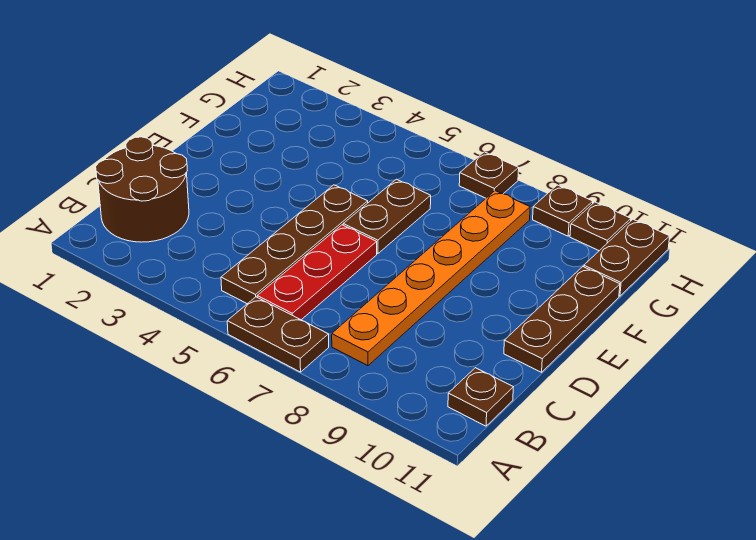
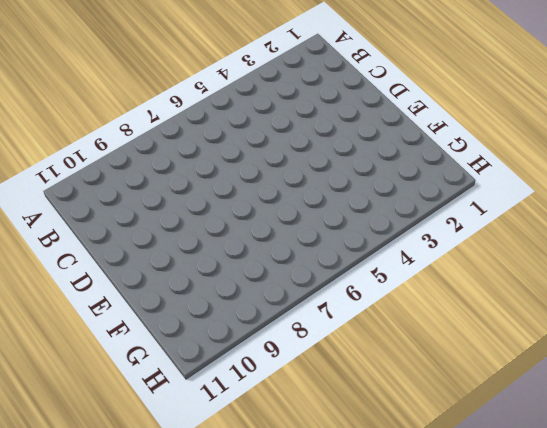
none -> brown plate A6:A7 level 1
none -> brown round brick B1:C2 level 1
none -> brown plate B5:E5 level 1

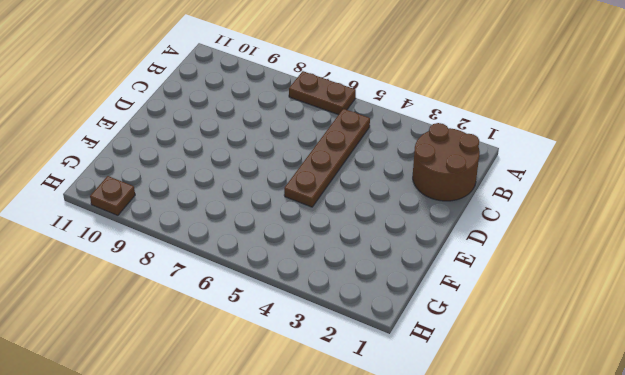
none -> red plate B6:D6 level 1
none -> orange plate B8:G8 level 1
none -> brown plate B11 level 1

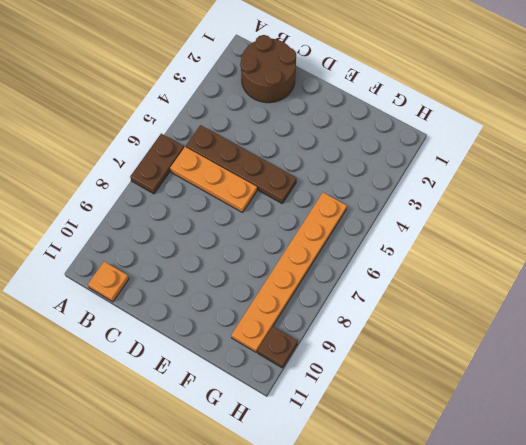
orange plate B6:D6 level 1 -> red plate B6:D6 level 1
orange plate B11 level 1 -> brown plate B11 level 1
orange plate G5:G10 level 1 -> orange plate B8:G8 level 1
none -> brown plate D11:F11 level 1
none -> brown plate E6:F6 level 1
none -> brown plate G11:H11 level 1

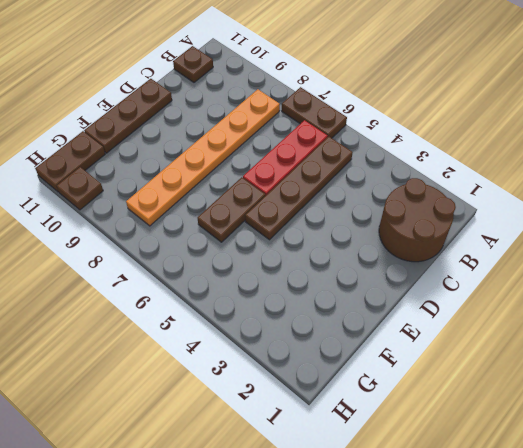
none -> brown plate H7 level 1
none -> brown plate H9 level 1

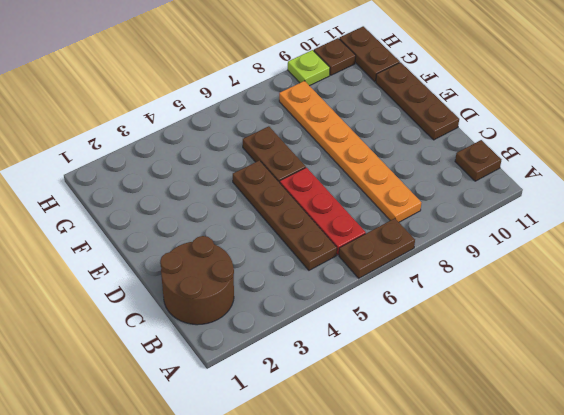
lime plate H9 level 1 -> brown plate H9 level 1
none -> brown plate H7 level 1

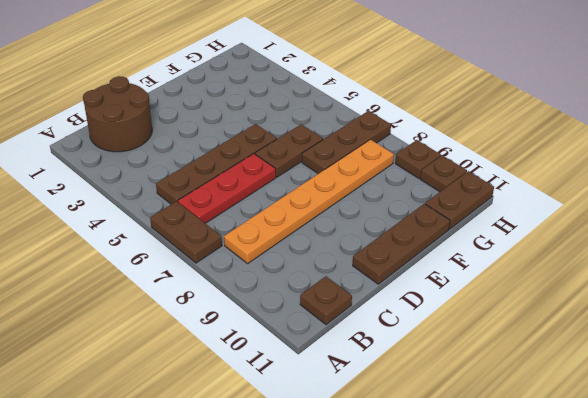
brown plate F7:H7 level 1 -> brown plate H7 level 1

